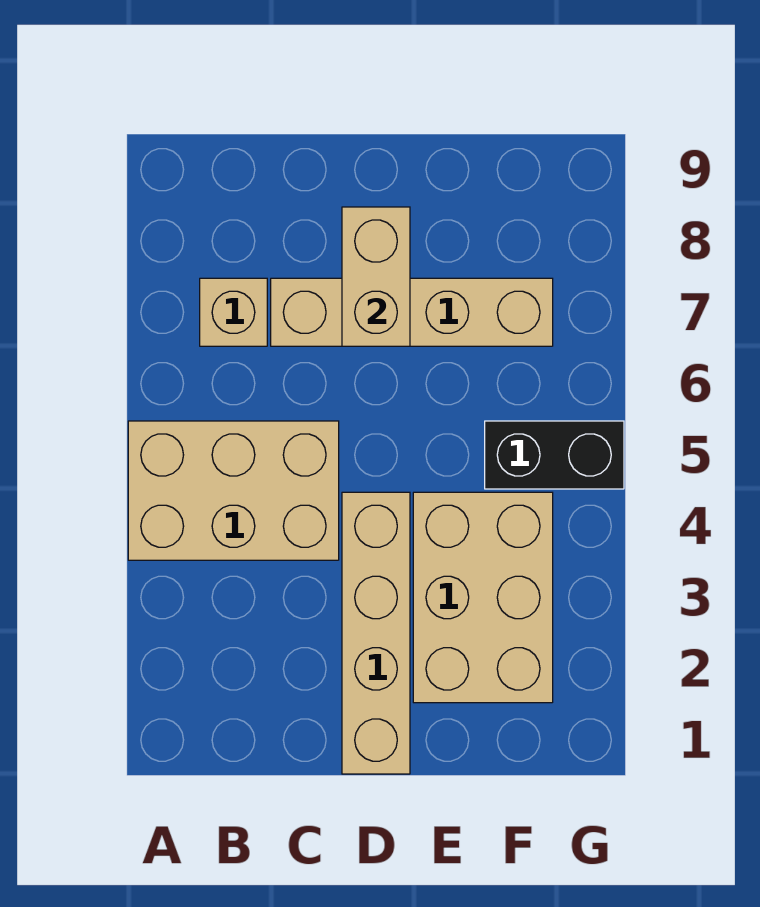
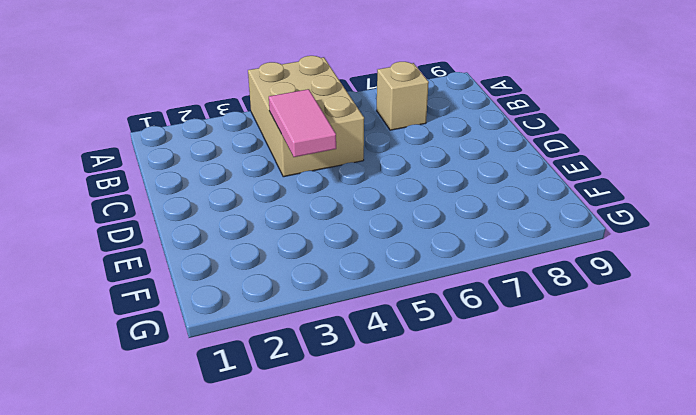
pink tile C4:D4 level 2 -> none
none -> tan brick C7:F7 level 1
none -> tan brick D1:D4 level 1

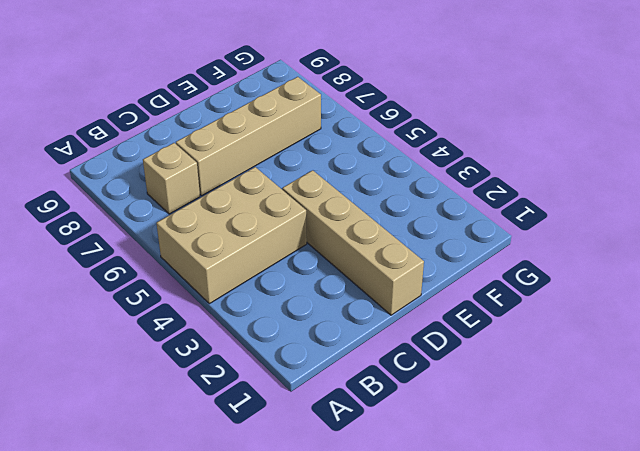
none -> tan brick E2:F4 level 1
none -> black brick F5:G5 level 1

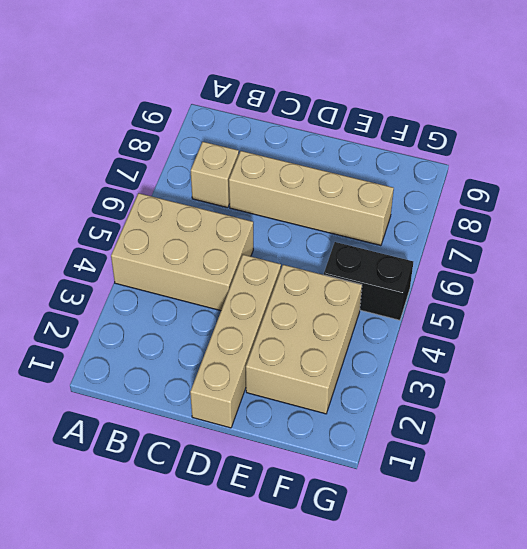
none -> tan brick D7:D8 level 2

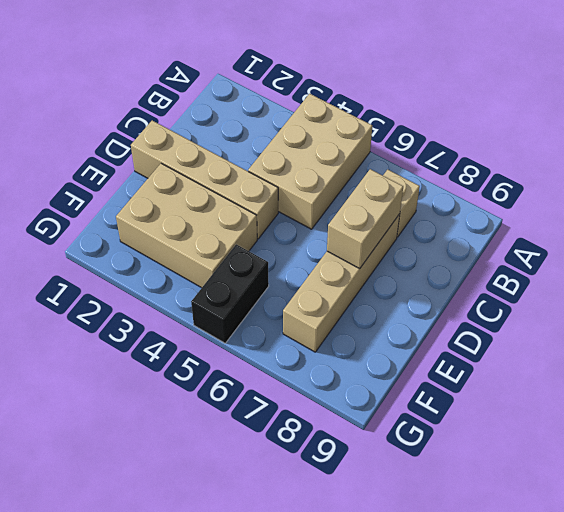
tan brick C7:D7 level 2 -> tan brick D7:D8 level 2

